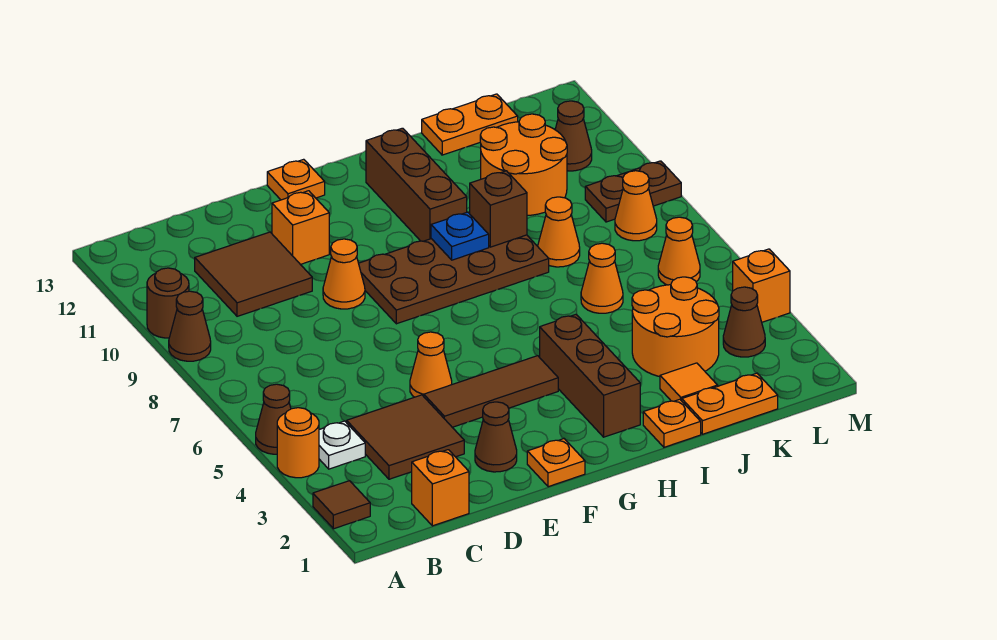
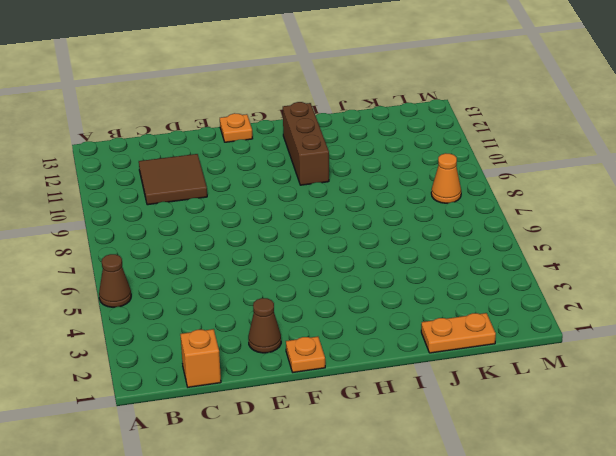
none -> brown tile A2 level 1
none -> orange round brick A4 level 1
none -> brown cone A9 level 1
none -> brown round brick A10 level 1

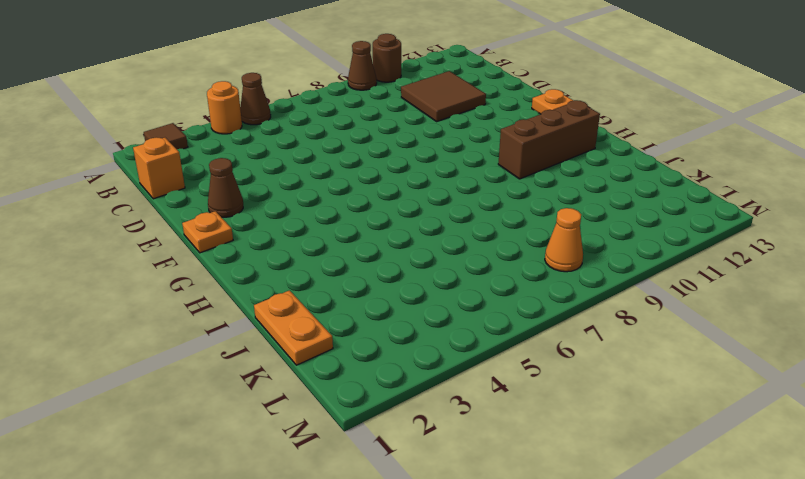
none -> white plate B4 level 1
none -> brown tile C3:D4 level 1
none -> brown tile E4:G4 level 1
none -> orange cone E5 level 1

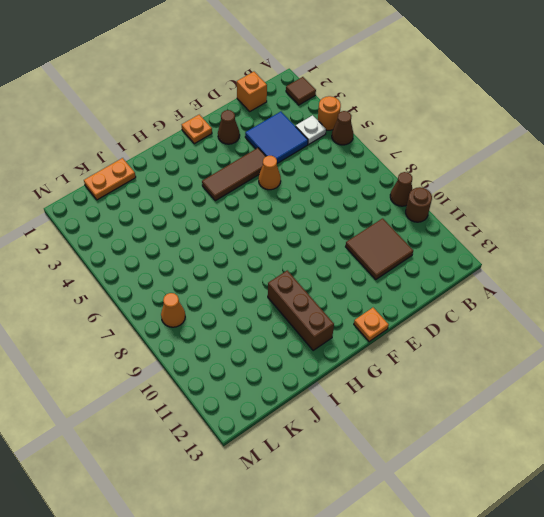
blue tile C3:D4 level 1 -> brown tile C3:D4 level 1
none -> orange cone E9 level 1
none -> orange brick E11 level 1
none -> brown plate F8:I9 level 1
none -> brown brick H2:H4 level 1

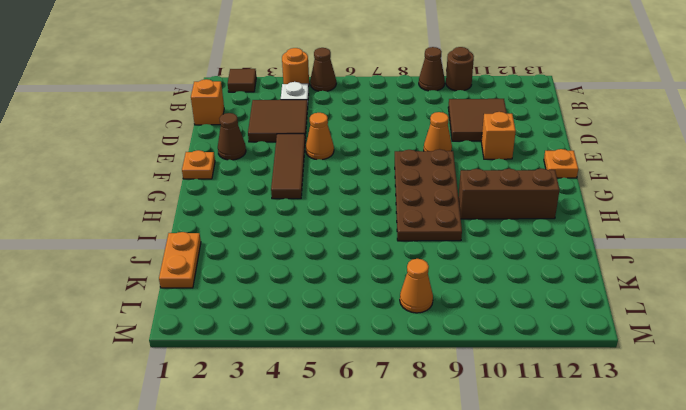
none -> brown brick H2:H4 level 1
none -> orange plate I1 level 1
none -> orange tile J2 level 1
none -> orange round brick J3:K4 level 1

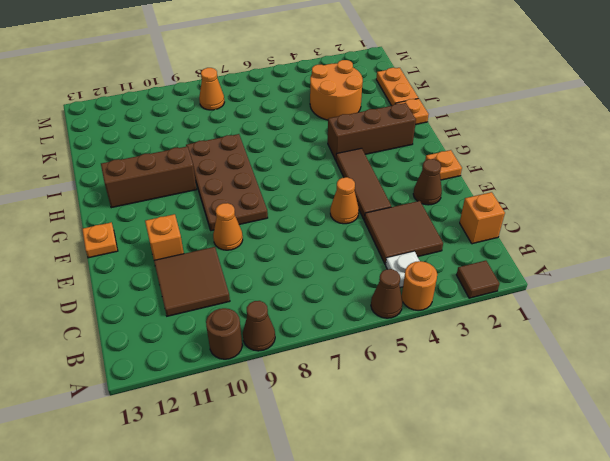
none -> orange tile J2 level 1
none -> orange cone J6 level 1
none -> orange cone J8 level 1
none -> orange round brick J10:K11 level 1

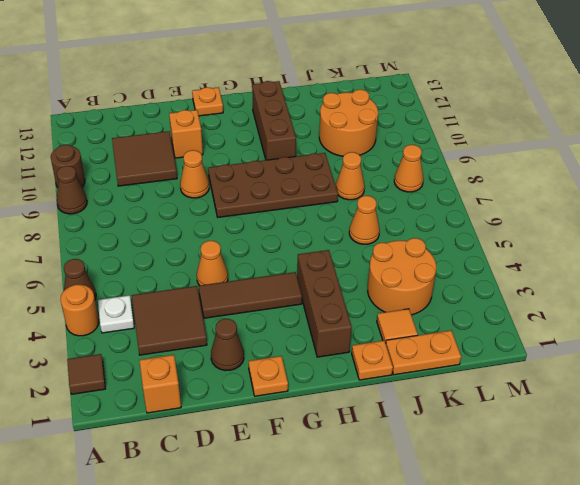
none -> orange plate J13:K13 level 1
none -> brown cone L3 level 1
none -> orange cone L6 level 1
none -> brown plate L9:M9 level 1

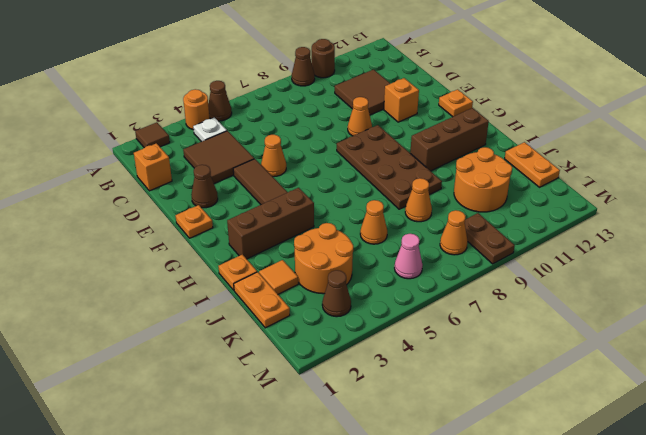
pink cone L6 level 1 -> orange cone L6 level 1
none -> brown cone L11 level 1
none -> orange brick M4 level 1
none -> blue plate H9 level 2
none -> brown brick I9 level 2

